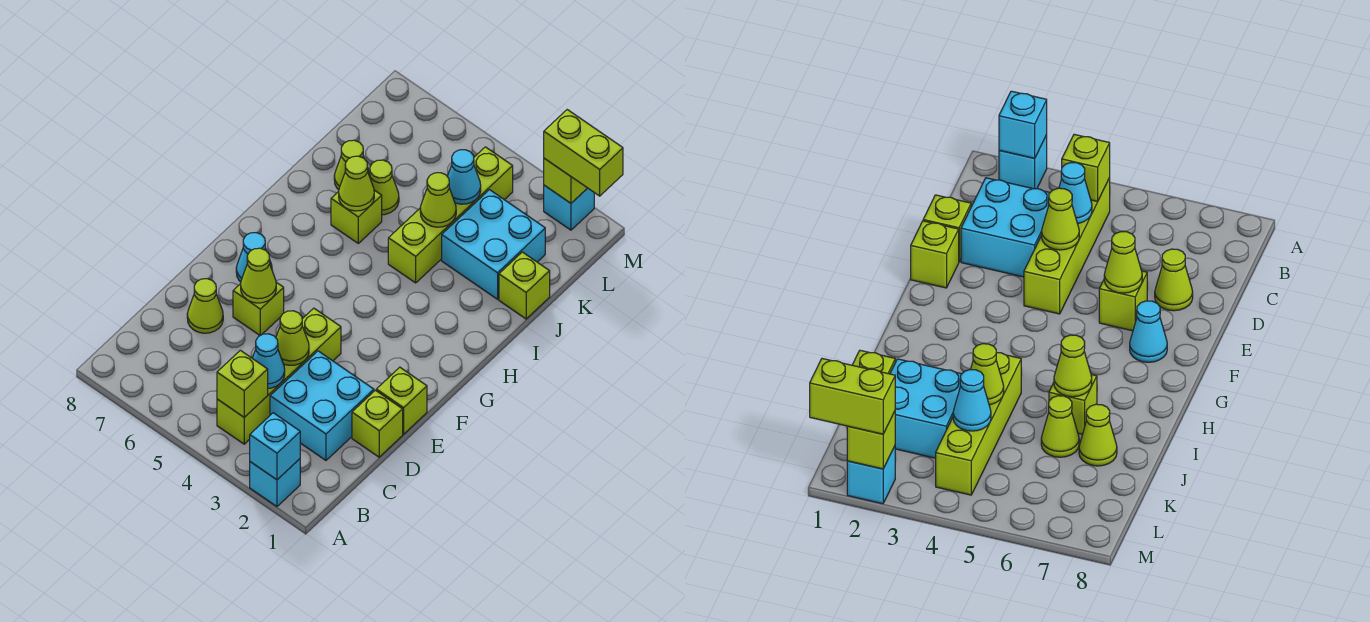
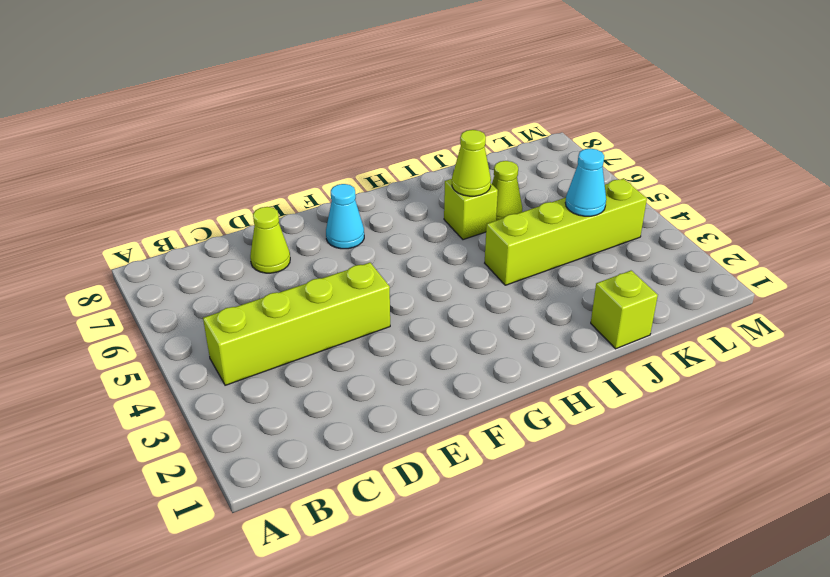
none -> cyan brick A2 level 1
none -> cyan brick C2:D3 level 1
none -> lime brick D1 level 1

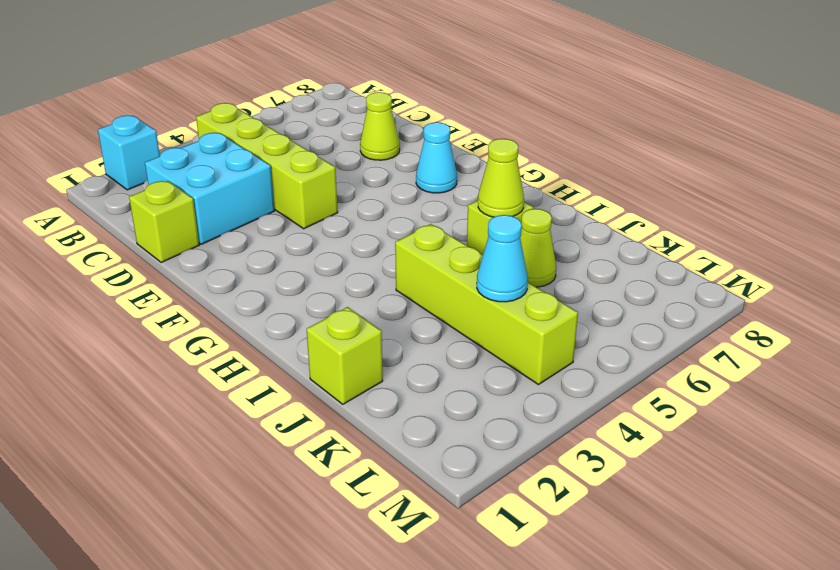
none -> lime brick E1 level 1
none -> lime brick E6 level 1
none -> cyan brick J2:K3 level 1

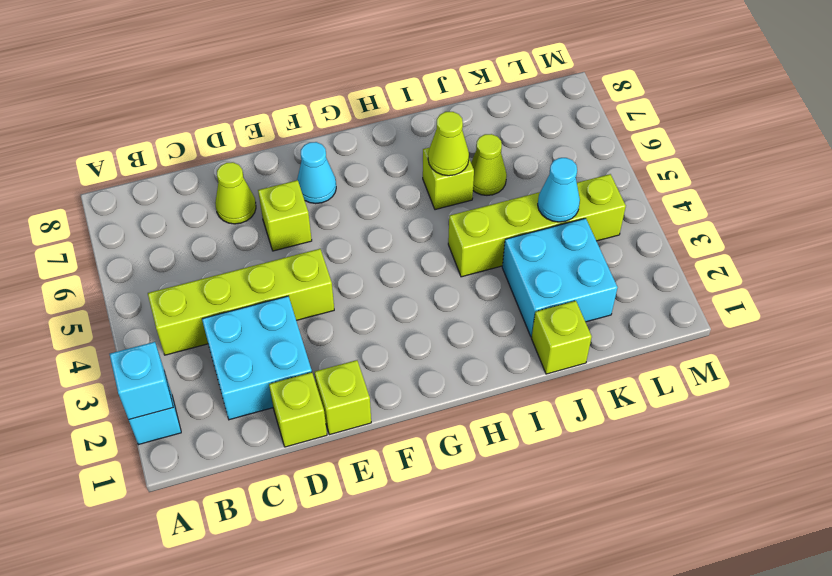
none -> lime cone J7 level 1
none -> cyan brick M2 level 1
none -> lime brick B4 level 2

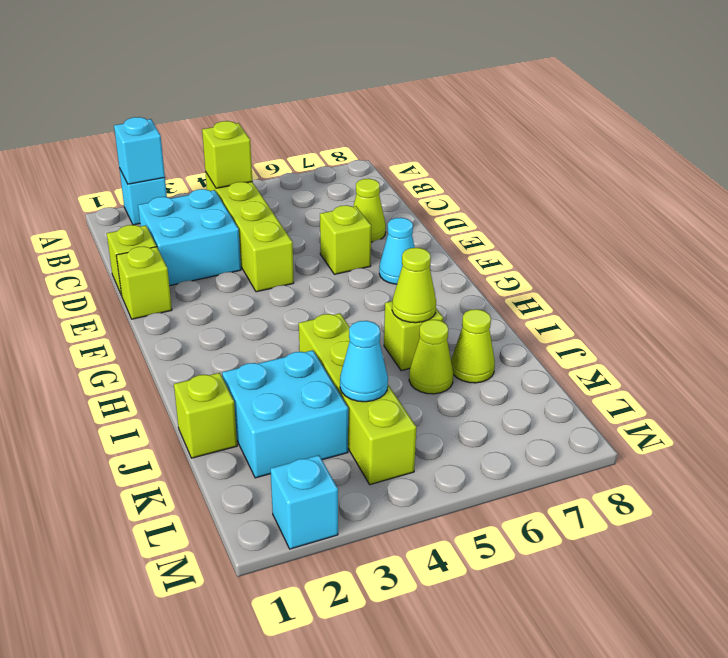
none -> cyan cone C4 level 2
none -> lime cone D4 level 2
none -> lime cone E6 level 2

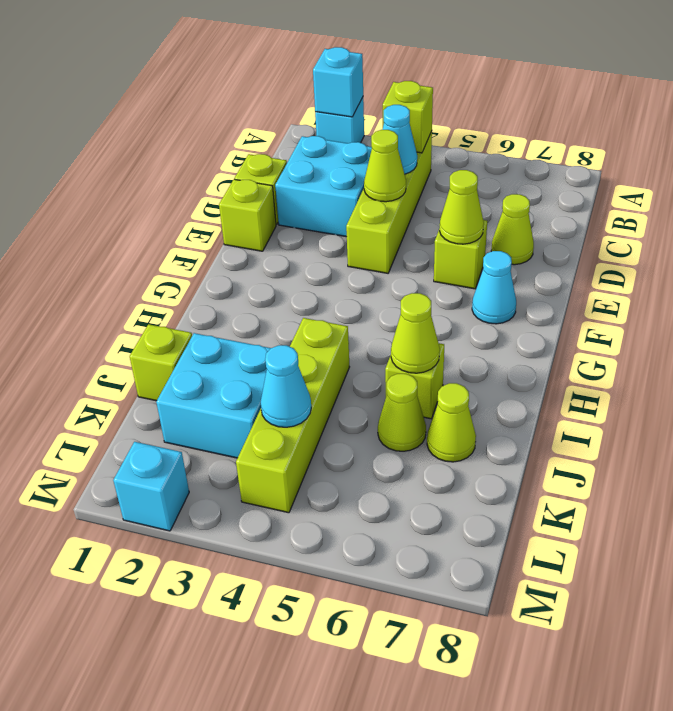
none -> lime cone J4 level 2
none -> lime brick M2 level 2
none -> lime brick M1:M2 level 3

